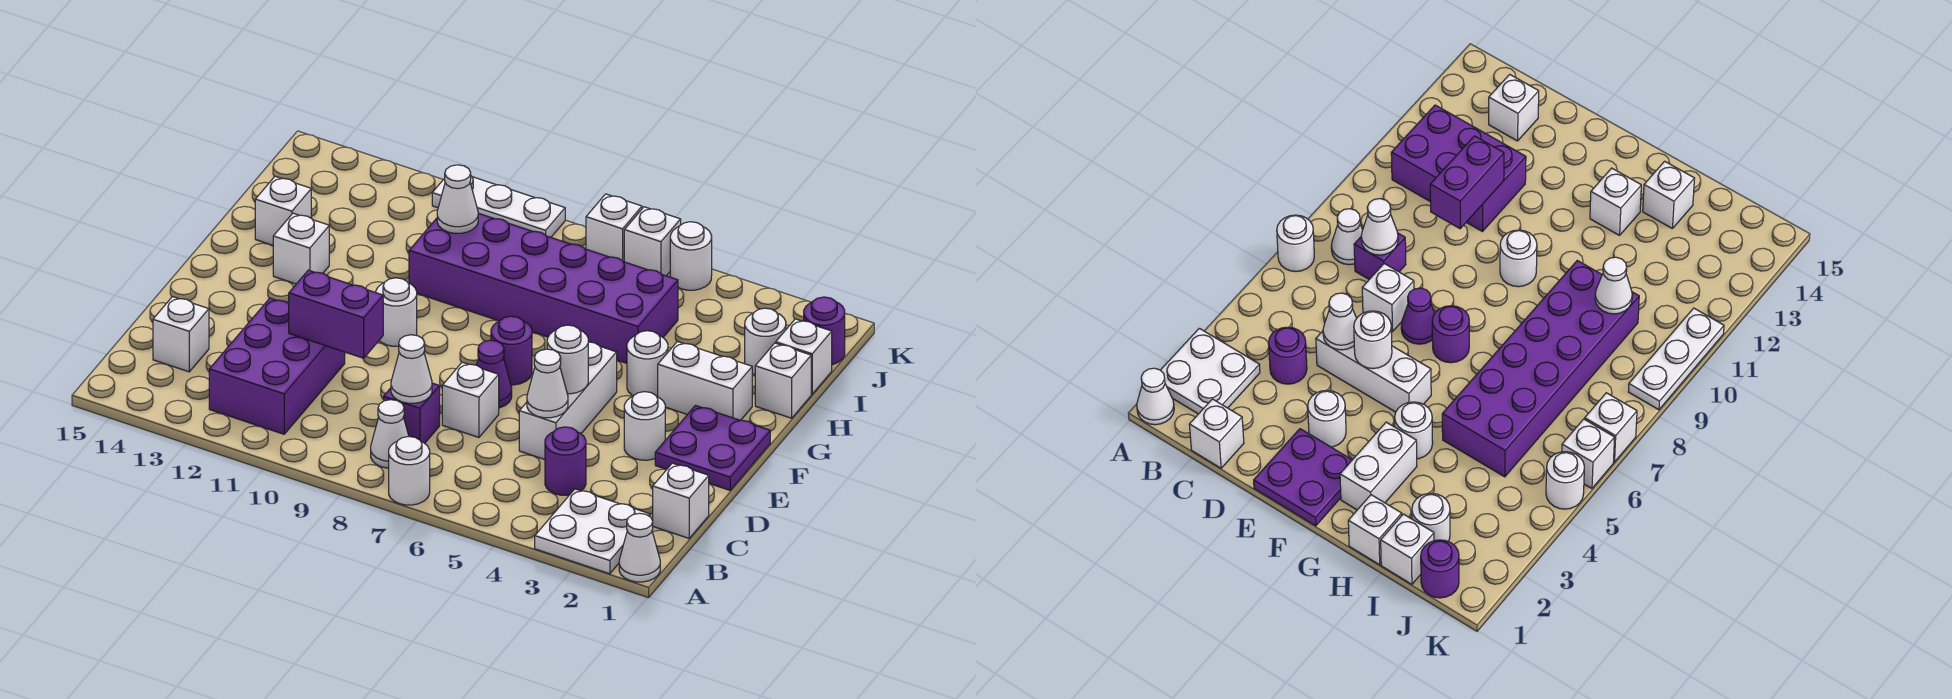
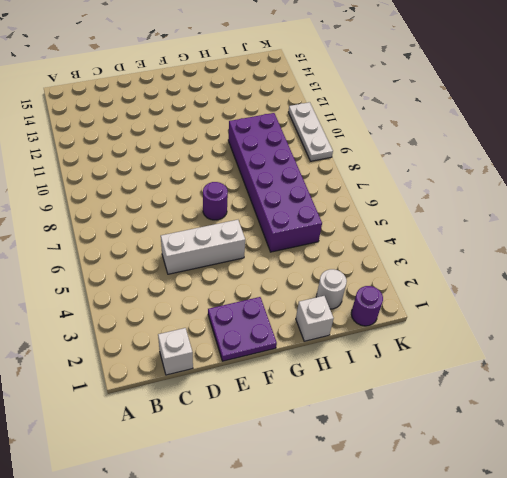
none -> white cone A1 level 1
none -> white plate A2:B3 level 1
none -> white round brick A7 level 1
none -> white cone B8 level 1

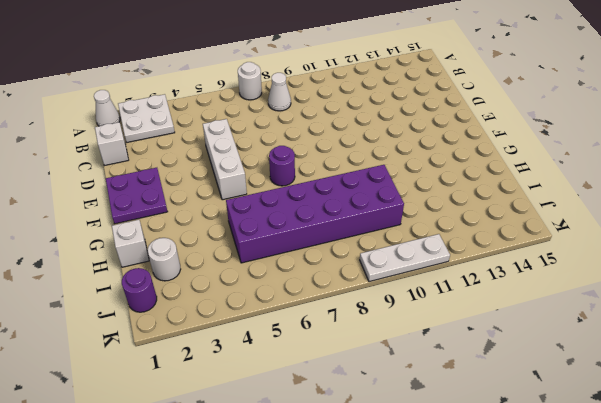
none -> purple brick B11:D12 level 1
none -> purple round brick C4 level 1
none -> purple brick C8 level 1
none -> white brick C14 level 1

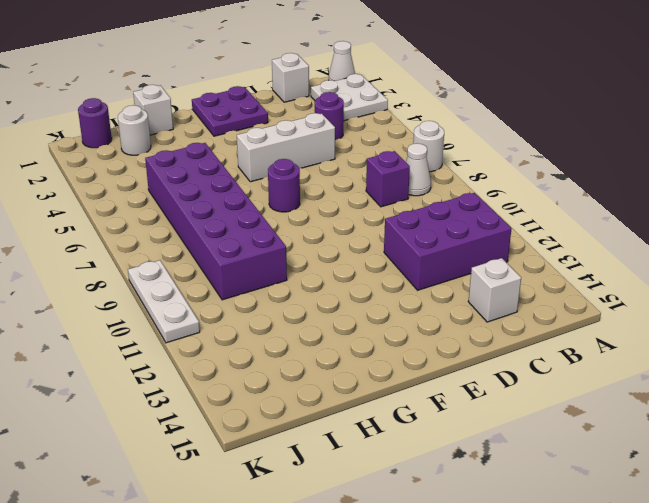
none -> white brick D7 level 1
none -> white round brick E3 level 1
none -> purple cone E7 level 1
none -> white round brick F10 level 1

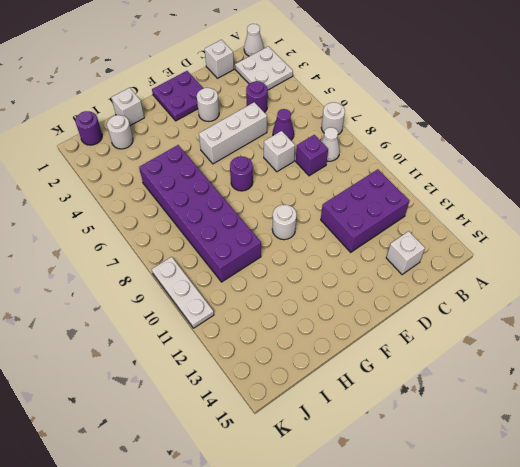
purple cone C6 level 1 -> purple cone E7 level 1
none -> white brick G2:G3 level 1
none -> white round brick G4 level 1
none -> white brick G13 level 1
none -> white brick H14 level 1

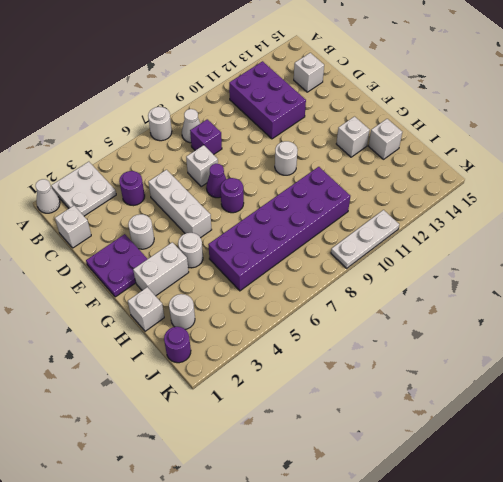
none -> white brick I1 level 1
none -> white round brick K5 level 1
none -> white brick K6 level 1
none -> white brick K7 level 1

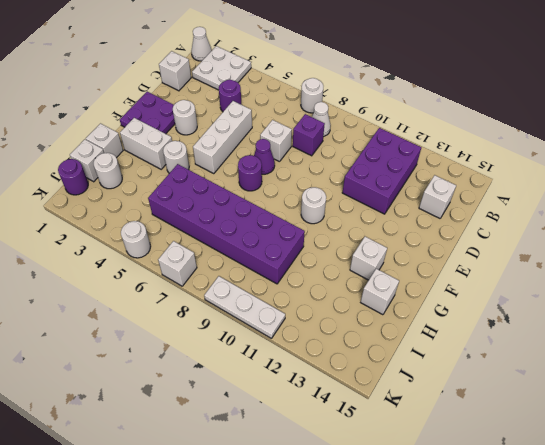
none -> white brick K6 level 1
none -> white cone C8 level 2
none -> white cone D5 level 2
none -> purple brick D10:D11 level 2

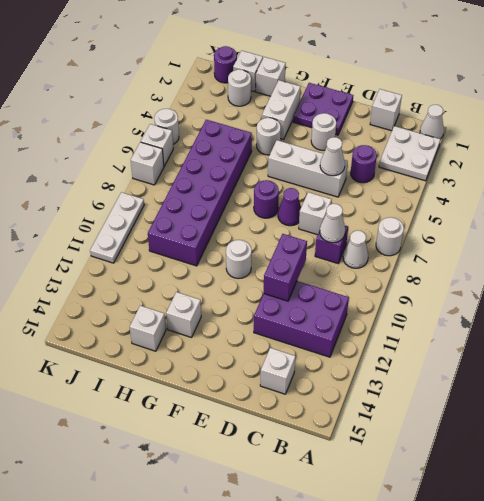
none -> white round brick E5 level 2
none -> white cone I10 level 2

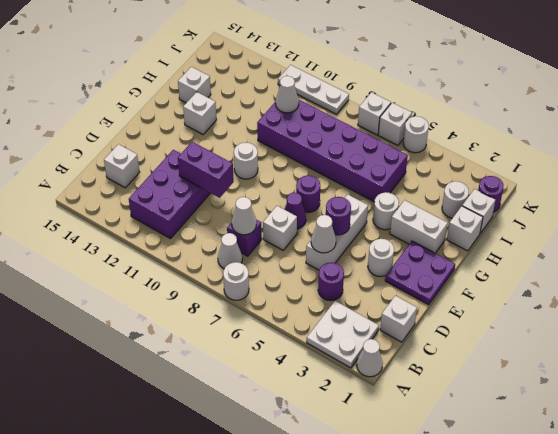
purple round brick E5 level 2 -> white round brick E5 level 2

